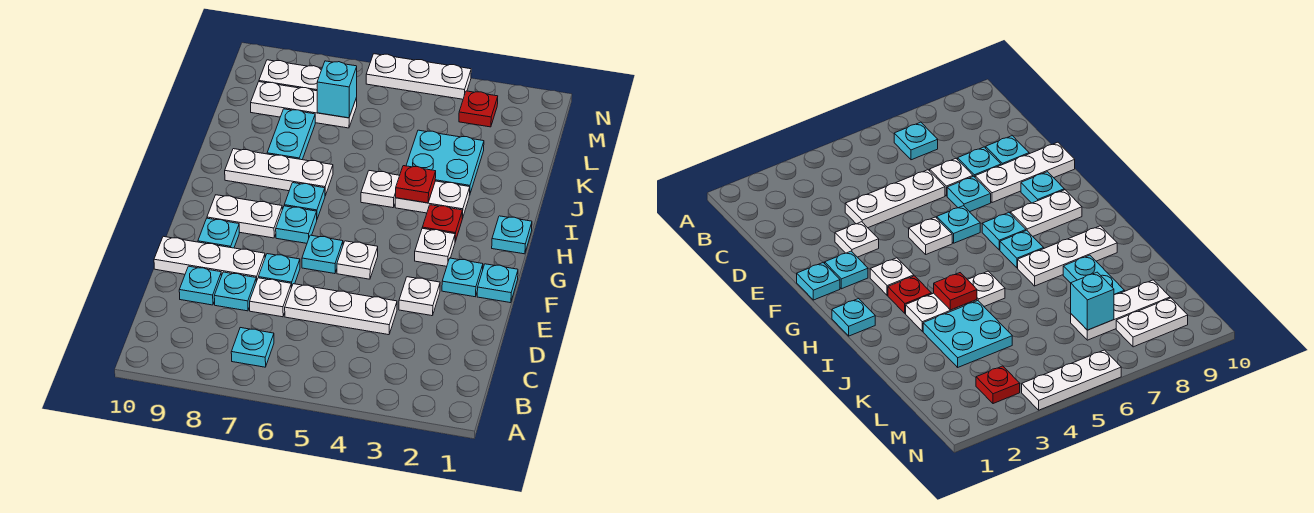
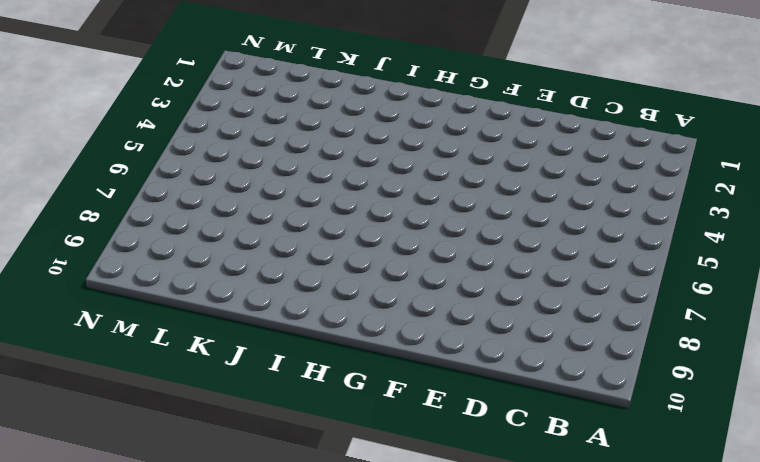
none -> cyan plate B7 level 1
none -> white plate D4:D6 level 1
none -> white plate D7 level 1
none -> cyan plate D8 level 1

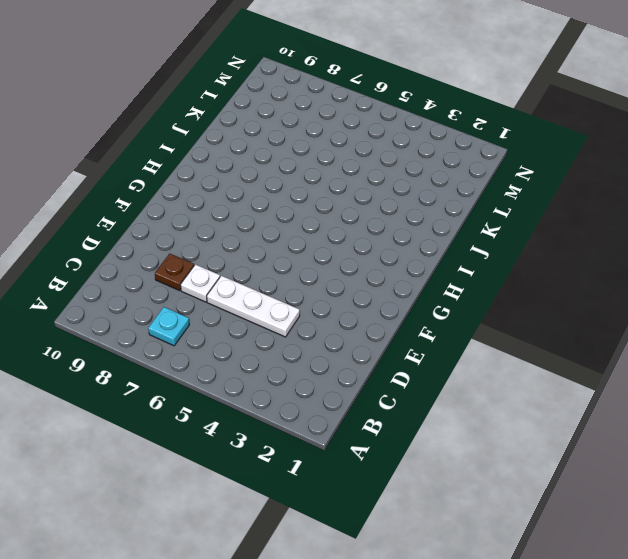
brown plate D8 level 1 -> cyan plate D8 level 1
none -> cyan plate D9 level 1
none -> white plate E3 level 1
none -> cyan plate E7 level 1
none -> white plate E8:E10 level 1

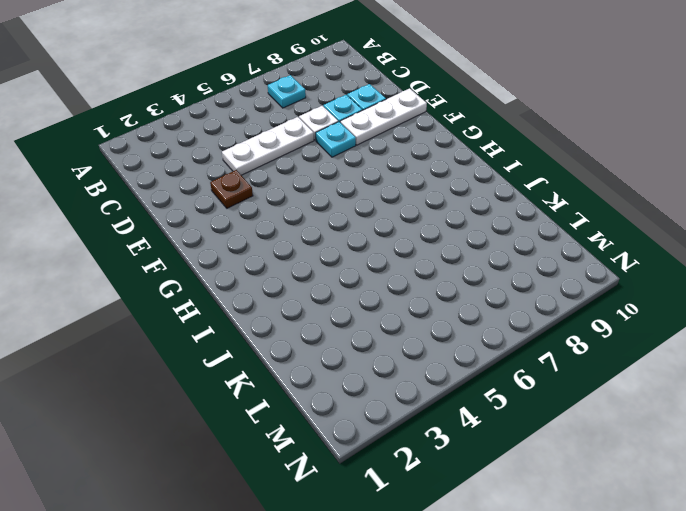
brown plate E3 level 1 -> white plate E3 level 1
none -> cyan plate F1 level 1
none -> cyan plate F2 level 1
none -> white plate F5 level 1
none -> cyan plate F6 level 1

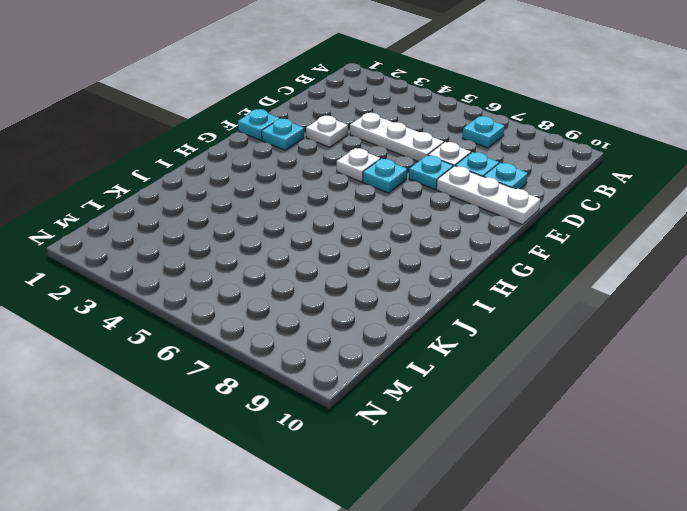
none -> cyan plate F9 level 1
none -> white plate G3 level 1
none -> cyan plate G7 level 1
none -> white plate G8:G9 level 1

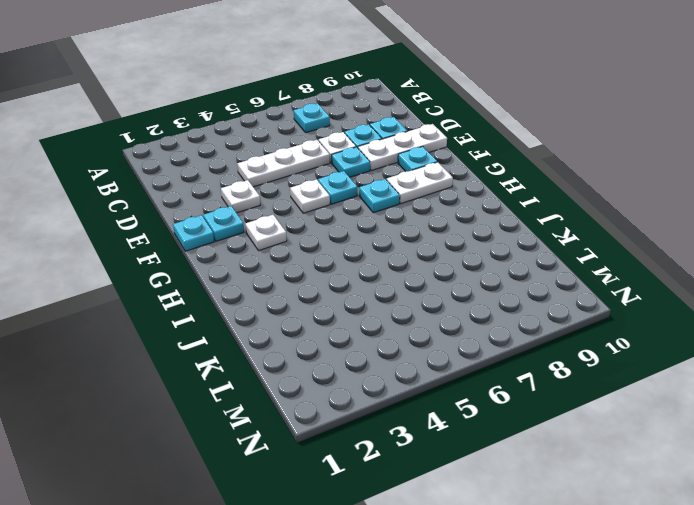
none -> cyan plate H1 level 1
none -> red plate H3 level 1
none -> cyan plate H7 level 1
none -> white plate I3:I4 level 1

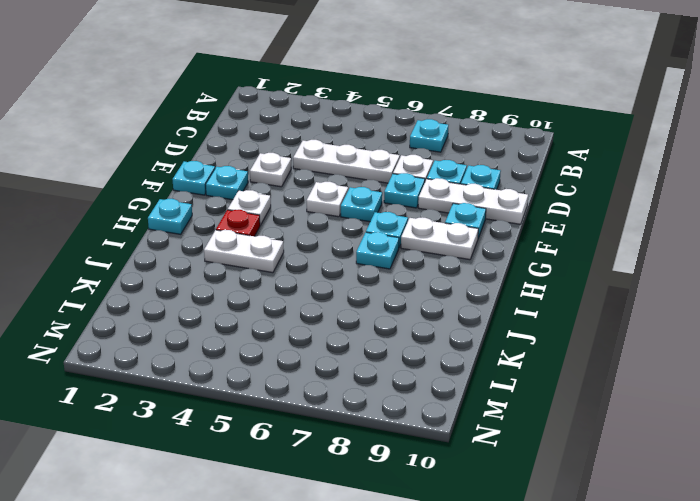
none -> white plate I5 level 1
none -> white plate I7:I9 level 1
none -> cyan plate J3:K4 level 1
none -> cyan plate J8:K8 level 1

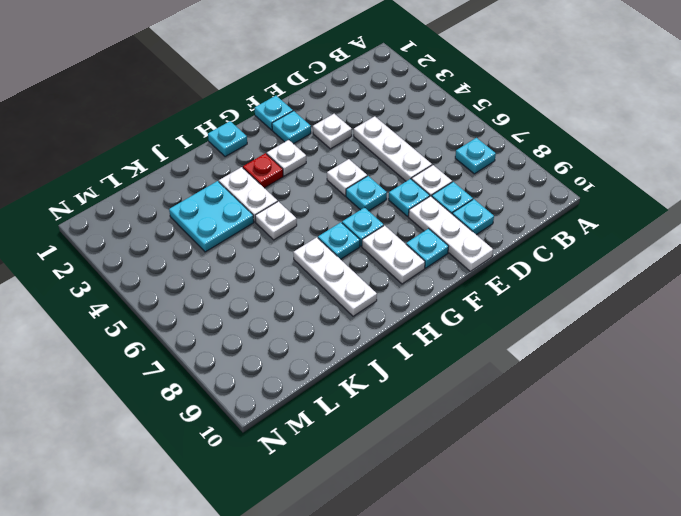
none -> cyan plate J8:K8 level 1
none -> white plate L7:L9 level 1
none -> red plate M3 level 1
none -> white plate M8:M9 level 1

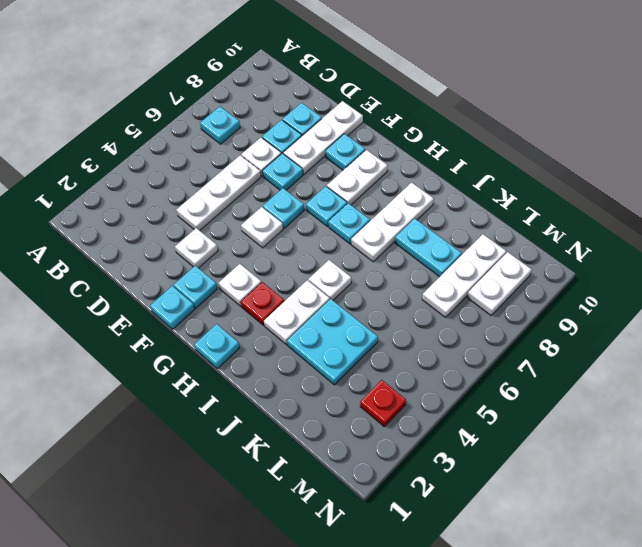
none -> white plate N4:N6 level 1
none -> red plate I4 level 2
none -> cyan brick L7 level 2

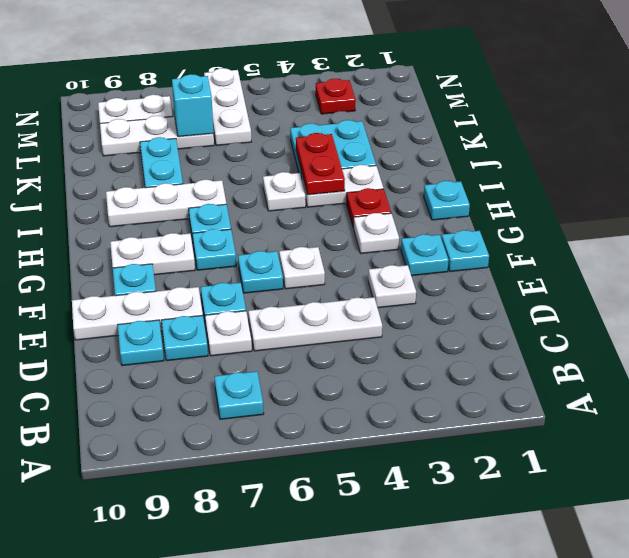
red plate I4:J4 level 2 -> red plate I4 level 2
white plate L6:N6 level 1 -> white plate N4:N6 level 1

